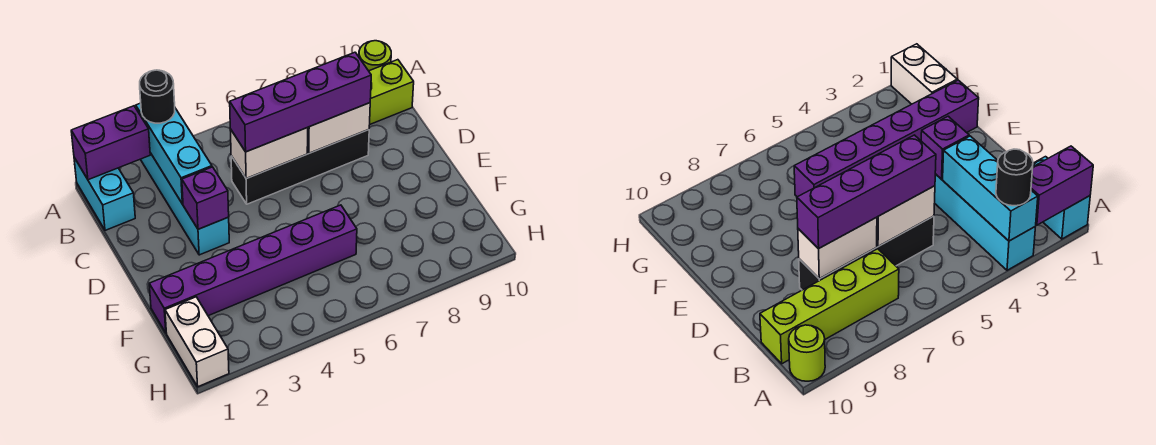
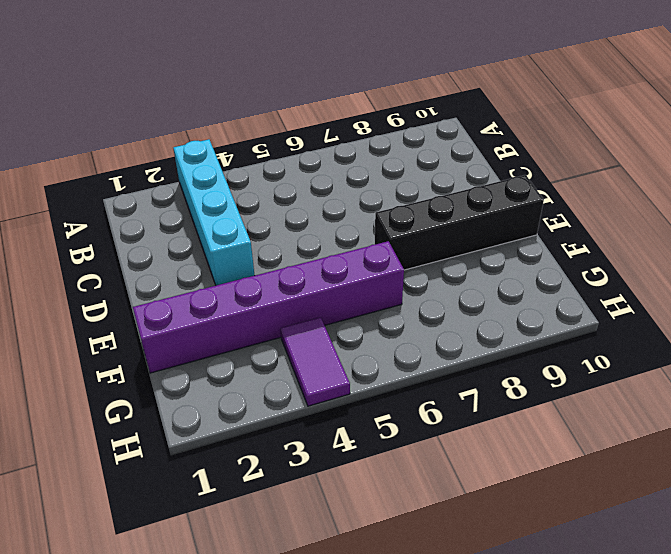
black brick E7:E10 level 1 -> black brick C5:C8 level 1
purple tile G4:H4 level 1 -> none
none -> cyan brick A1:B1 level 1
none -> lime round brick A10 level 1
none -> lime brick B7:B10 level 1

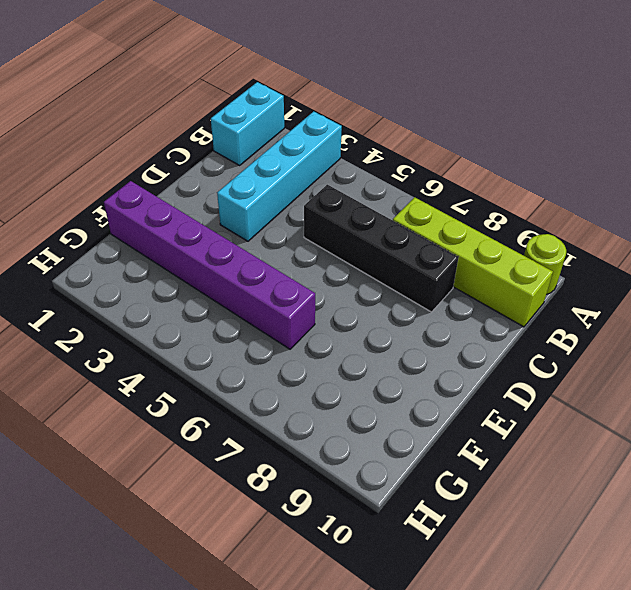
none -> white brick G1:H1 level 1
none -> purple brick A1:A2 level 2
none -> cyan brick A3:C3 level 2

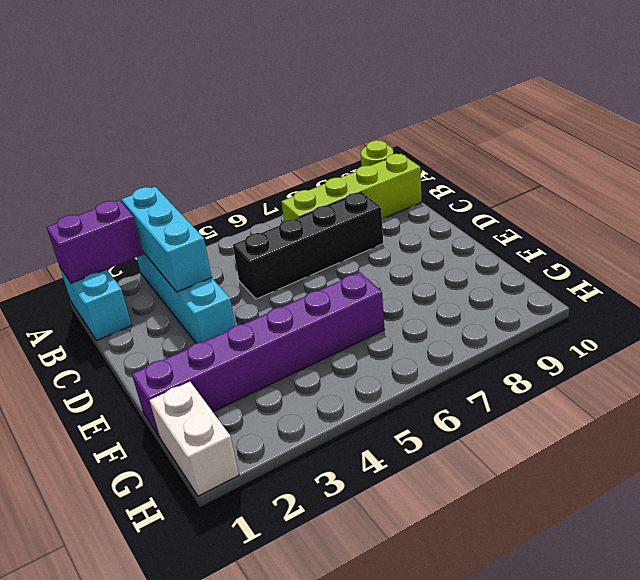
none -> white brick C5:C6 level 2
none -> white brick C7:C8 level 2
none -> purple brick D3 level 2

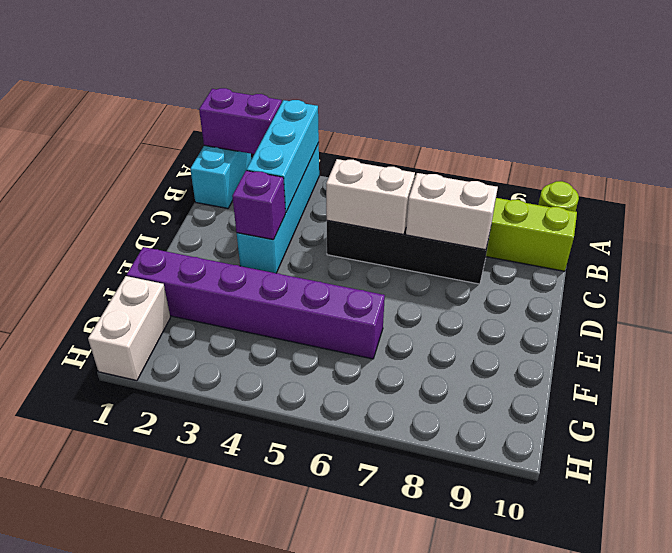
none -> black round brick A3 level 3
none -> purple brick C5:C8 level 3

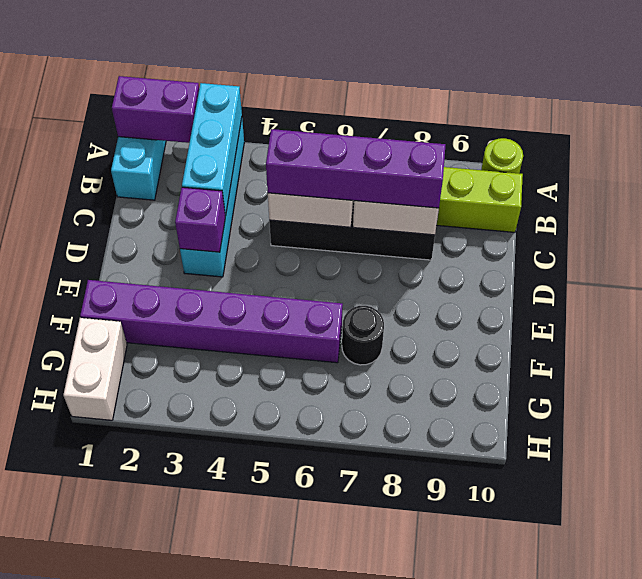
black round brick F7 level 1 -> black round brick A3 level 3

